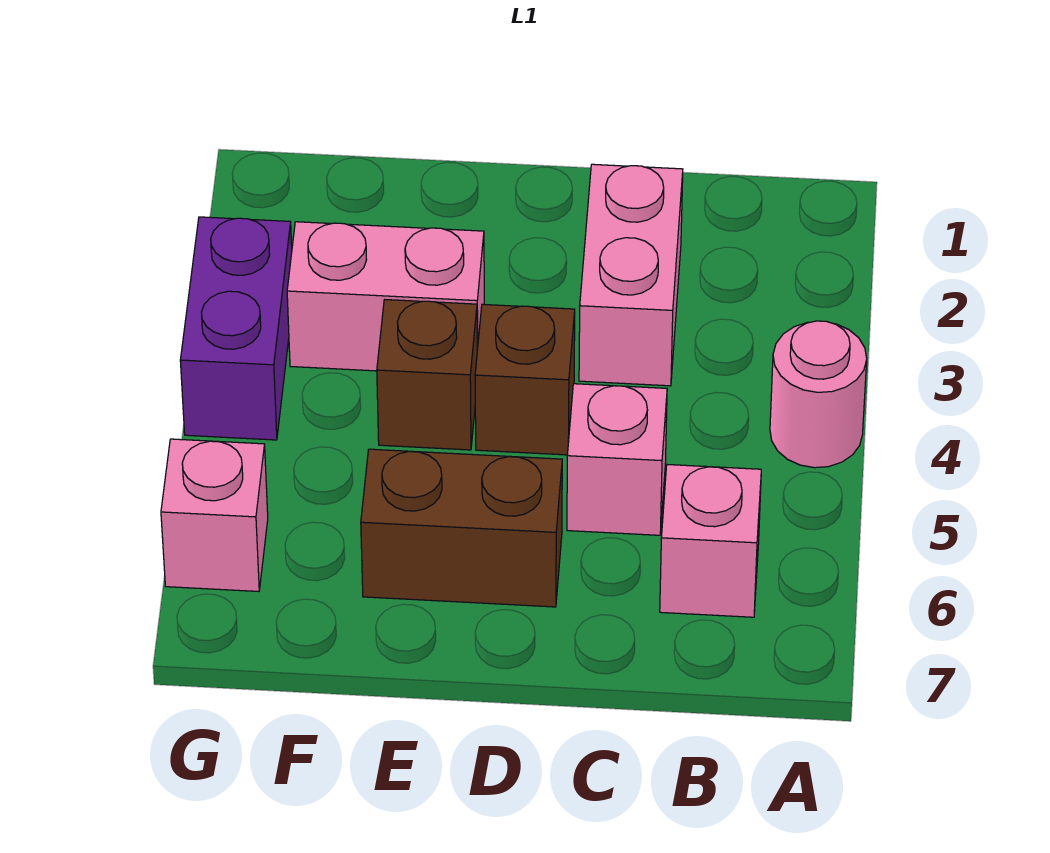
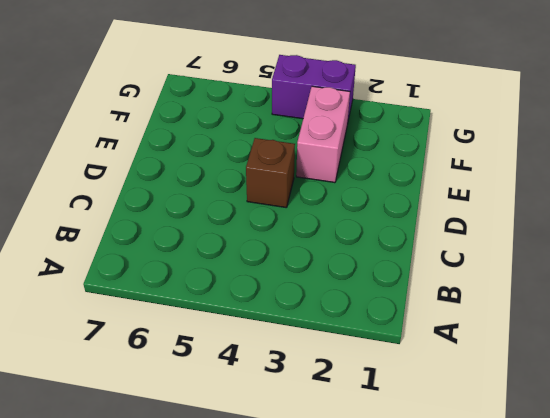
none -> pink round brick A4 level 1
none -> pink brick B6 level 1

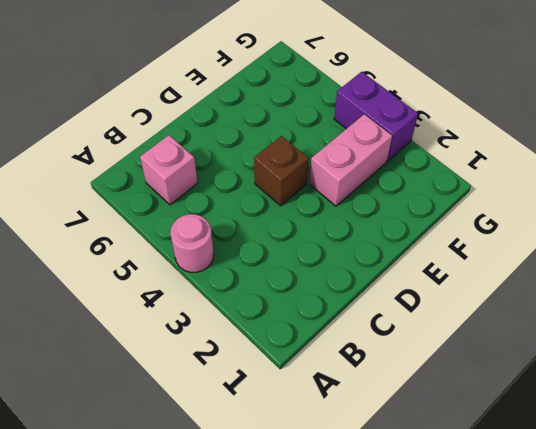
none -> pink brick C2:C3 level 1
none -> pink brick C5 level 1

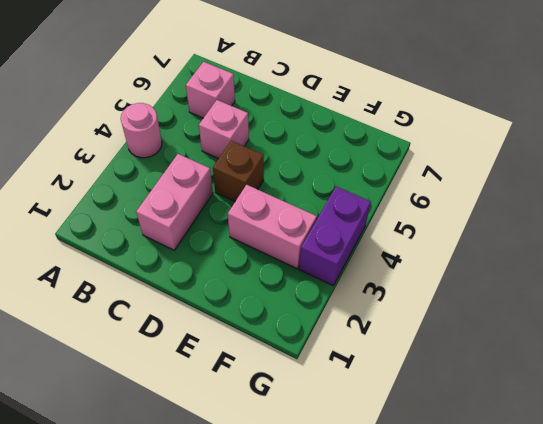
none -> brown brick D6:E6 level 1
none -> brown brick E4 level 1

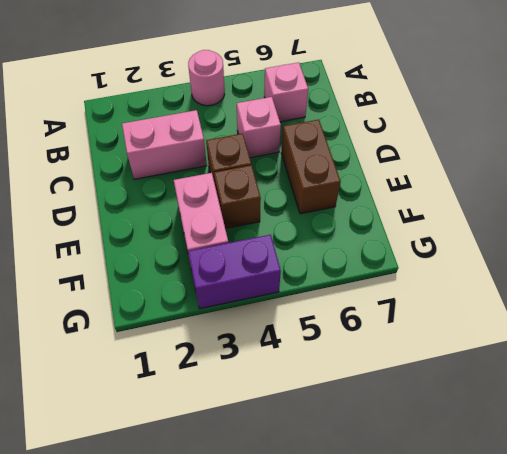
none -> pink brick G6 level 1

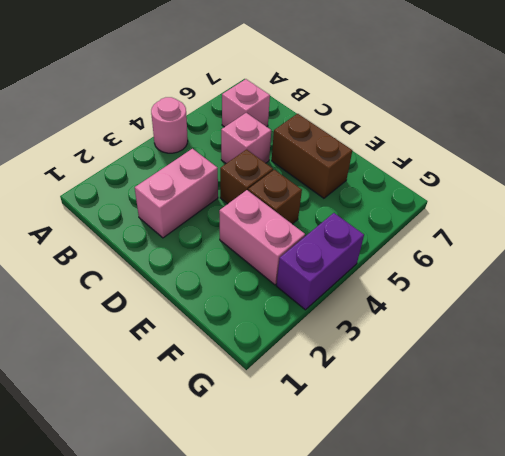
none -> pink brick G6 level 1

